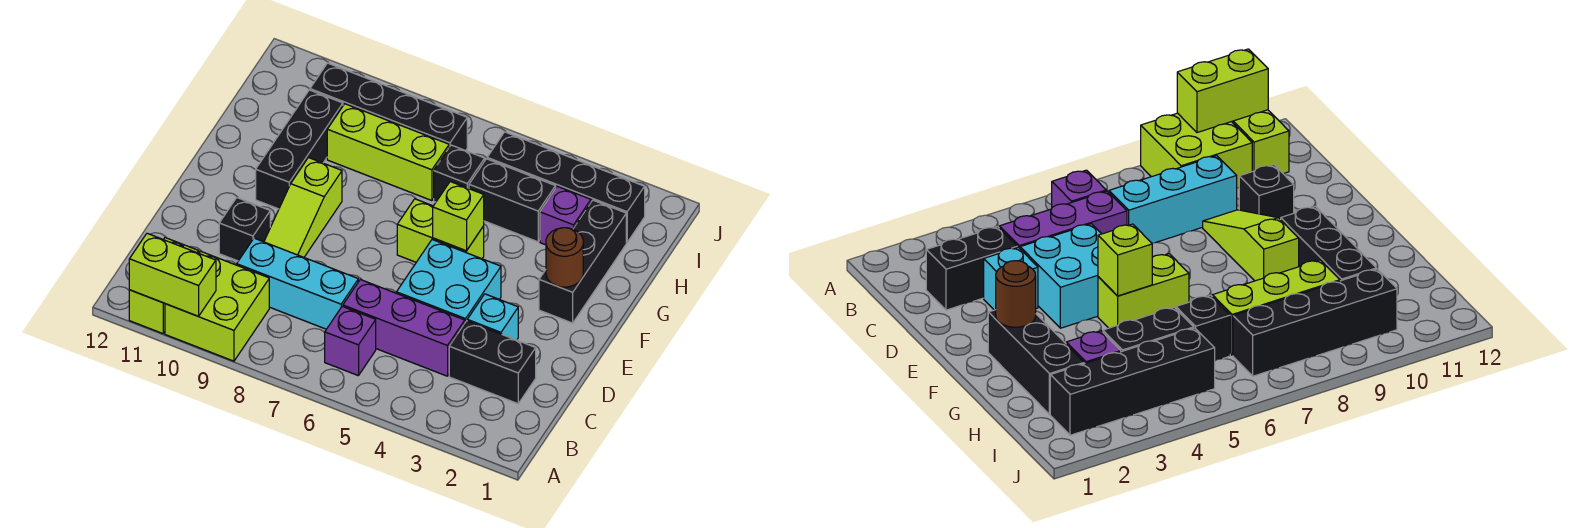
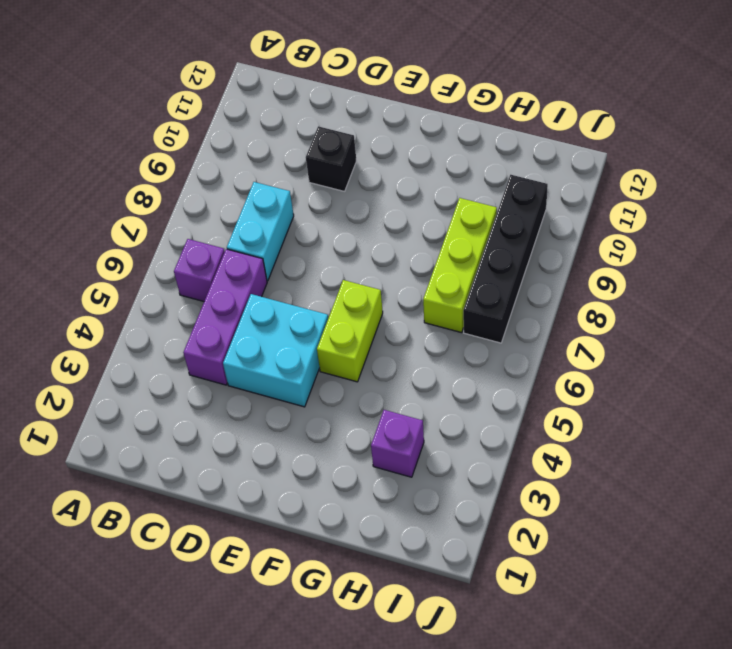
cyan brick C7:C8 level 1 -> cyan brick C7:C9 level 1
none -> lime brick A9:B10 level 1
none -> lime brick A11:B11 level 1
none -> black brick C2:C3 level 1

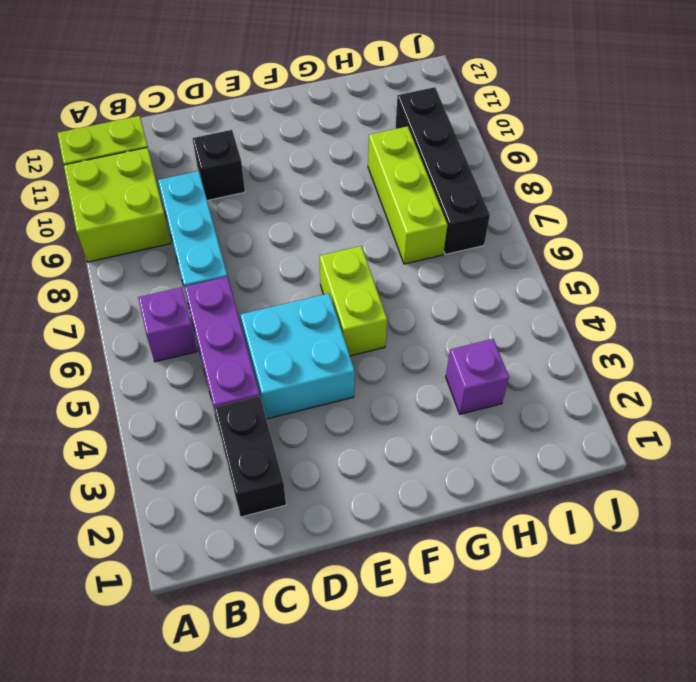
none -> cyan brick D3 level 1
none -> lime slope D9:F9 level 1 top F
none -> black brick F2:H2 level 1

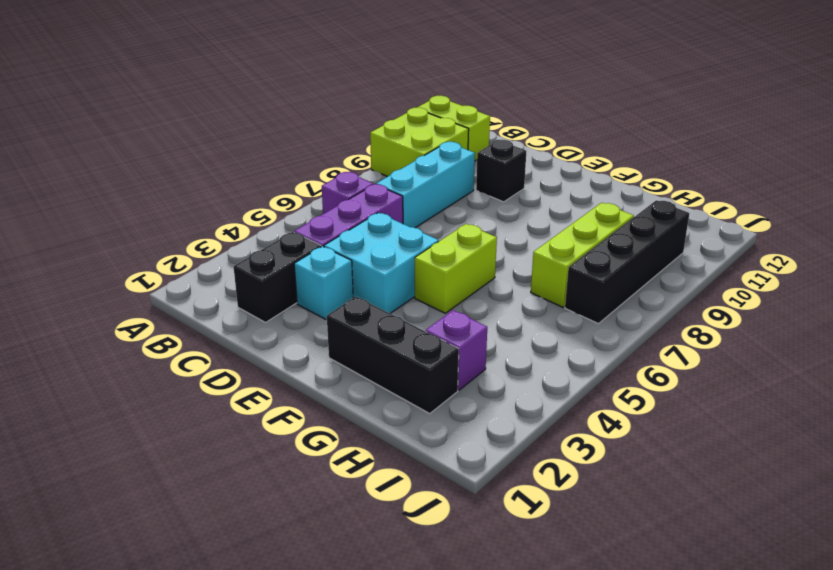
none -> lime slope D9:F9 level 1 top F
none -> black brick F10:H10 level 1
none -> black brick H4:H5 level 1

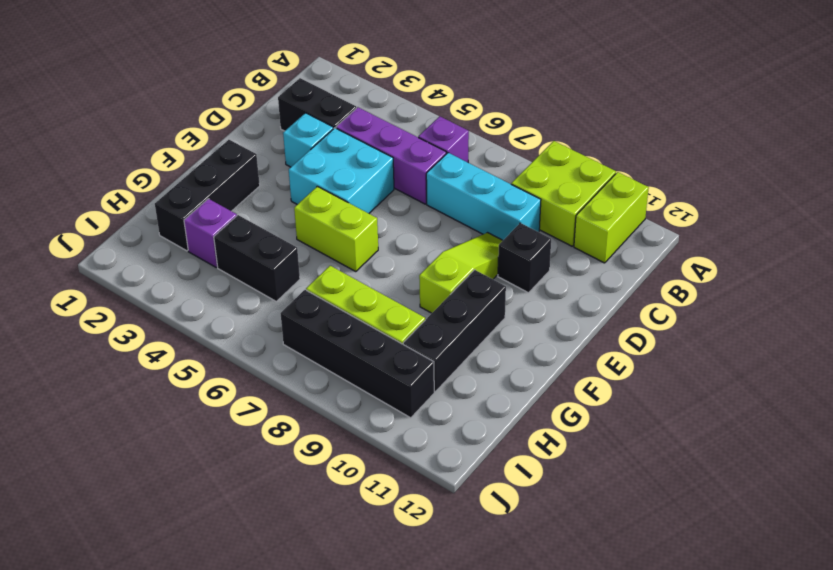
none -> black brick H6 level 1
none -> black brick I2:I5 level 1
none -> lime brick A10:A11 level 2

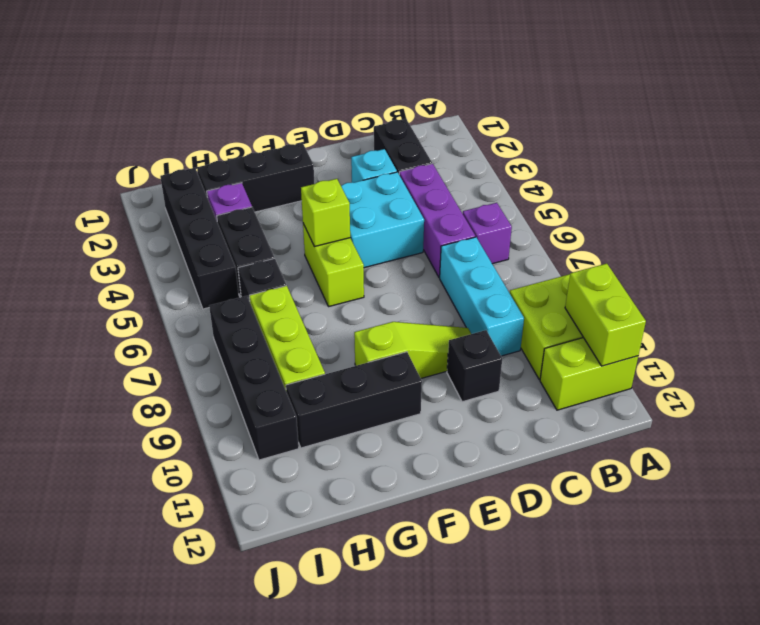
none -> brown round brick F2 level 2

